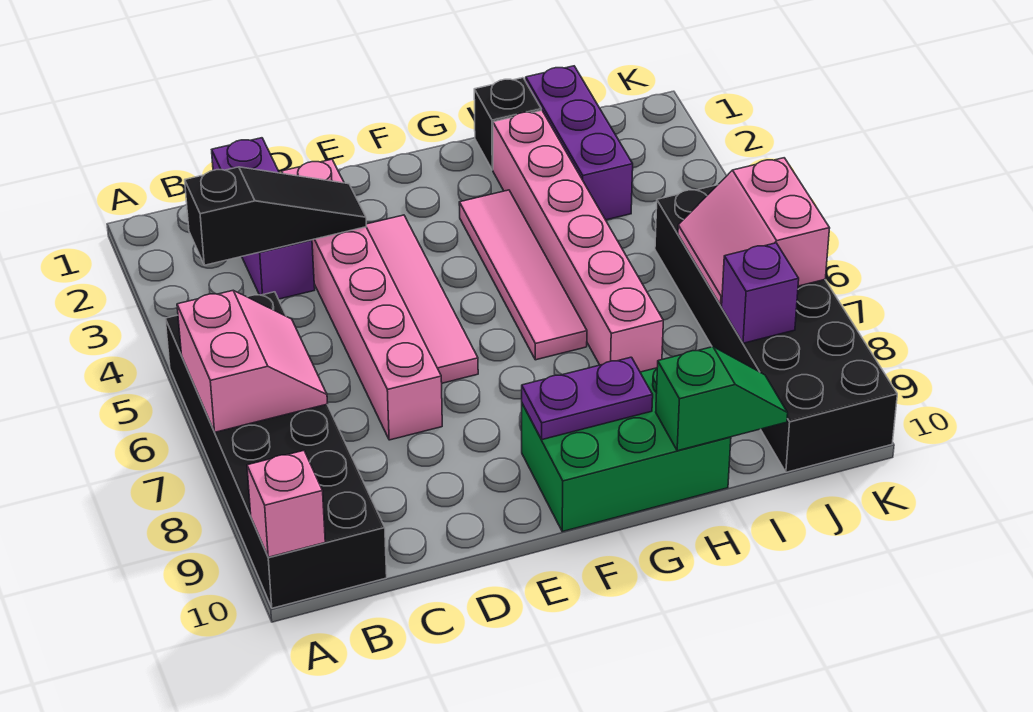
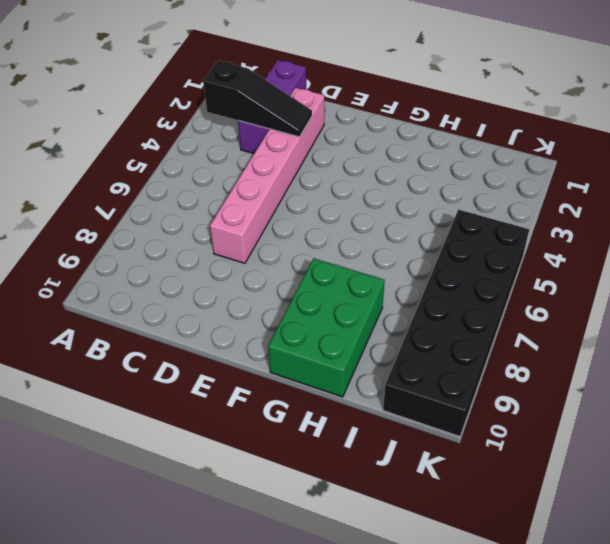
green brick G8:H10 level 1 -> green brick F9:H10 level 1
none -> black brick A5:B10 level 1
none -> pink tile E3:E6 level 1
none -> pink tile G3:G6 level 1

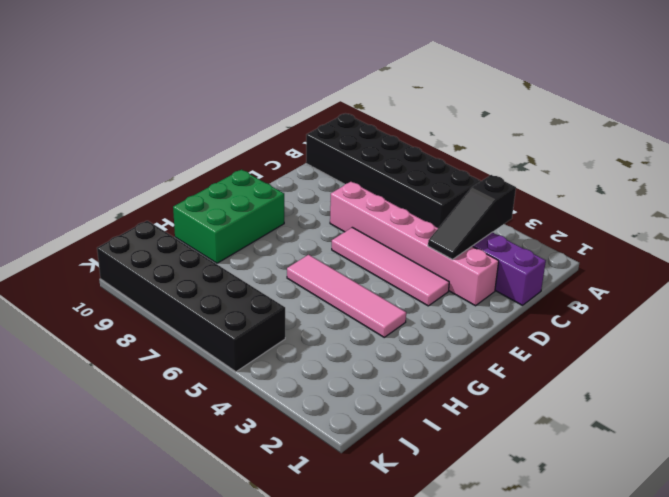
none -> black brick H1 level 1
none -> pink brick H2:H7 level 1
none -> purple brick I1:I3 level 1

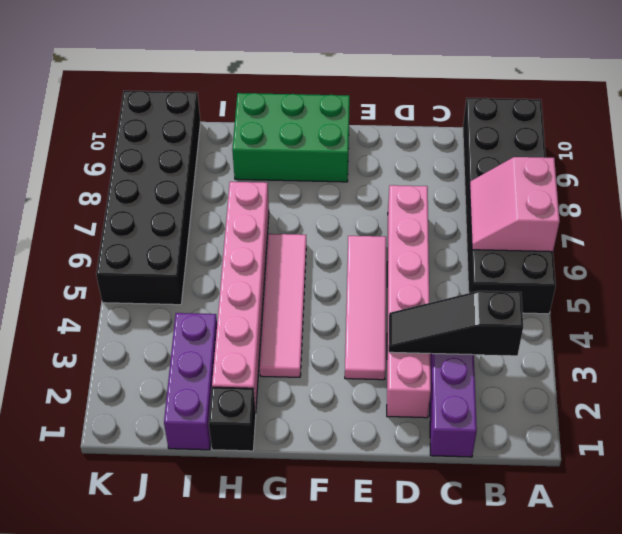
none -> pink brick A10 level 2
none -> purple plate F9:G9 level 2
none -> green slope H10:I10 level 2 top H

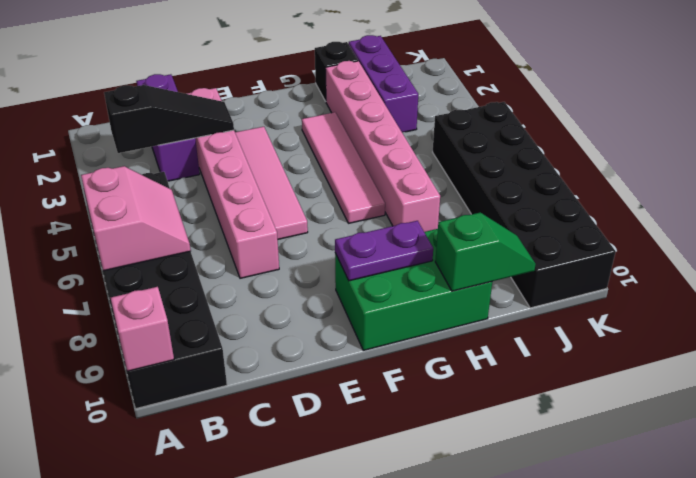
none -> pink slope J6:K7 level 2 top K
none -> purple brick J8 level 2

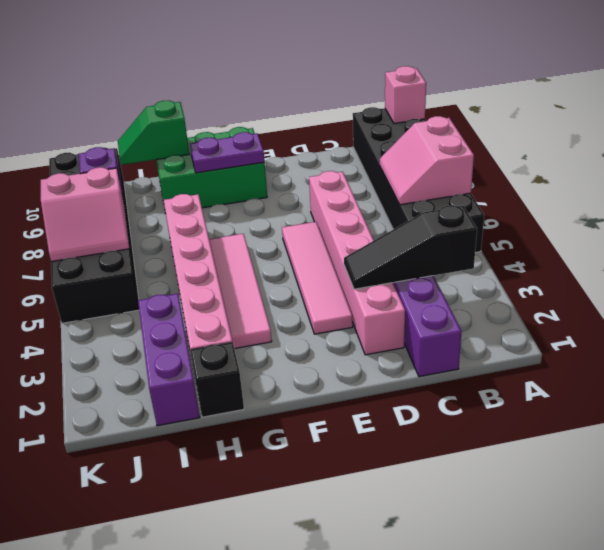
pink slope J6:K7 level 2 top 7 -> pink slope J6:K7 level 2 top K

